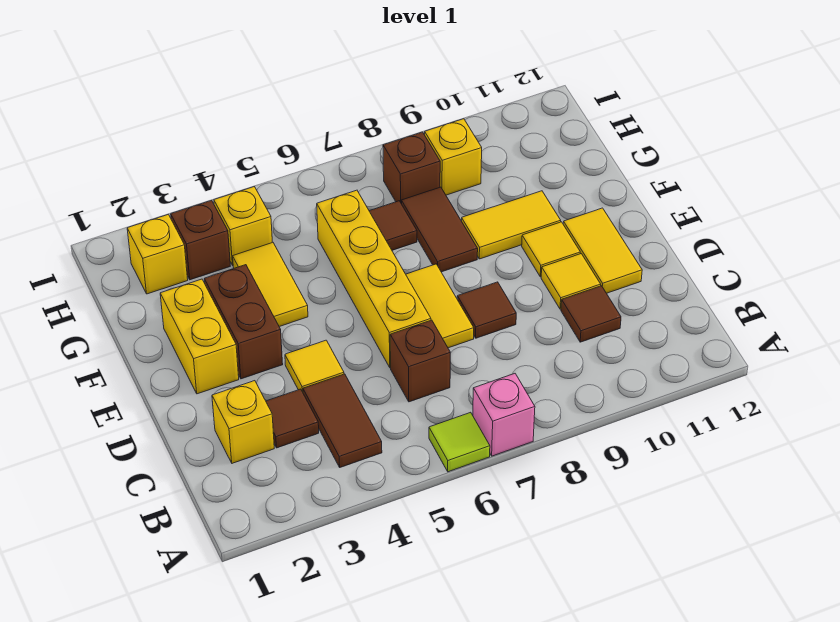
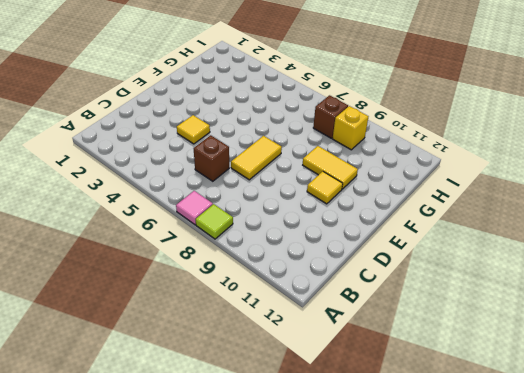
pink tile A7 level 1 -> pink brick A7 level 1
lime tile A8 level 1 -> lime tile A6 level 1
none -> brown tile B4:C4 level 1
none -> yellow brick C2 level 1
none -> brown tile C3 level 1

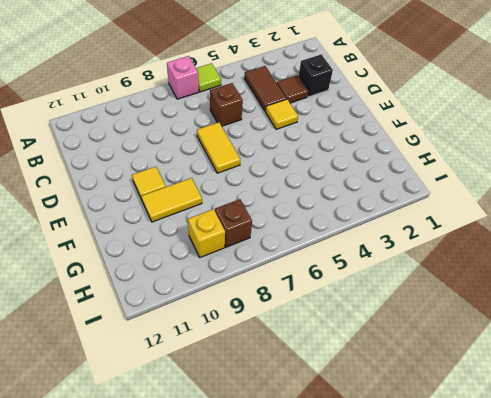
black brick C2 level 1 -> yellow brick C2 level 1
none -> brown tile C10 level 1
none -> yellow brick D6:G6 level 1
none -> brown tile D8 level 1

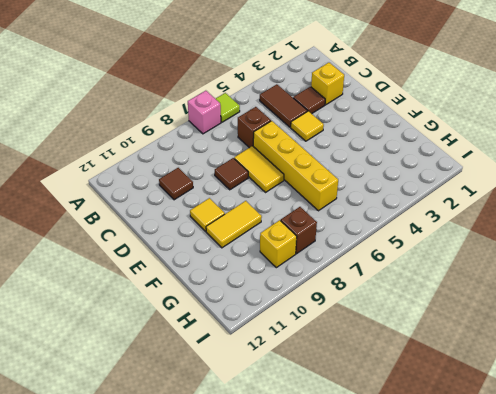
none -> yellow tile D10 level 1
none -> yellow tile D11:E11 level 1
none -> yellow brick E2:F2 level 1

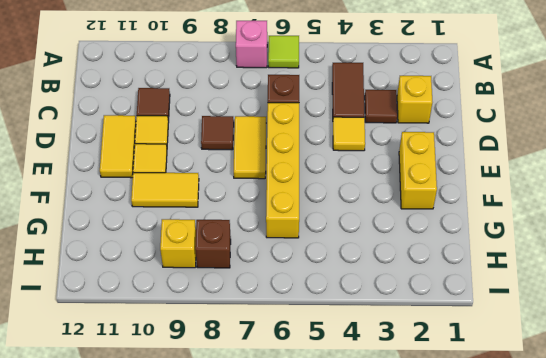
none -> brown brick E3:F3 level 1
none -> yellow tile F4:G4 level 1
none -> brown tile F8:G8 level 1

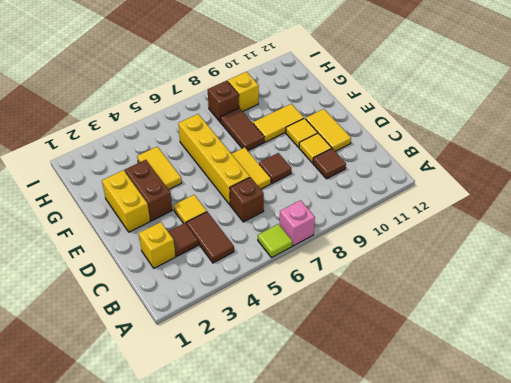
none -> brown tile G7 level 1
none -> yellow brick H2 level 1
none -> brown brick H3 level 1

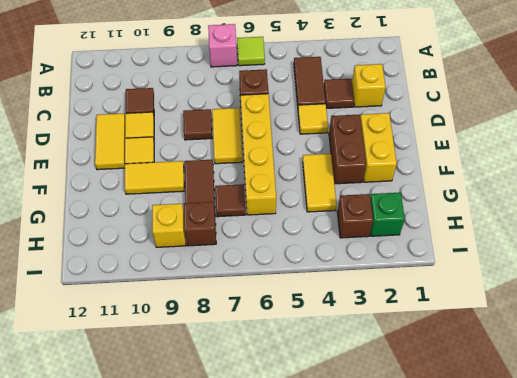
green brick H2 level 1 -> yellow brick H2 level 1
none -> yellow brick H4 level 1

